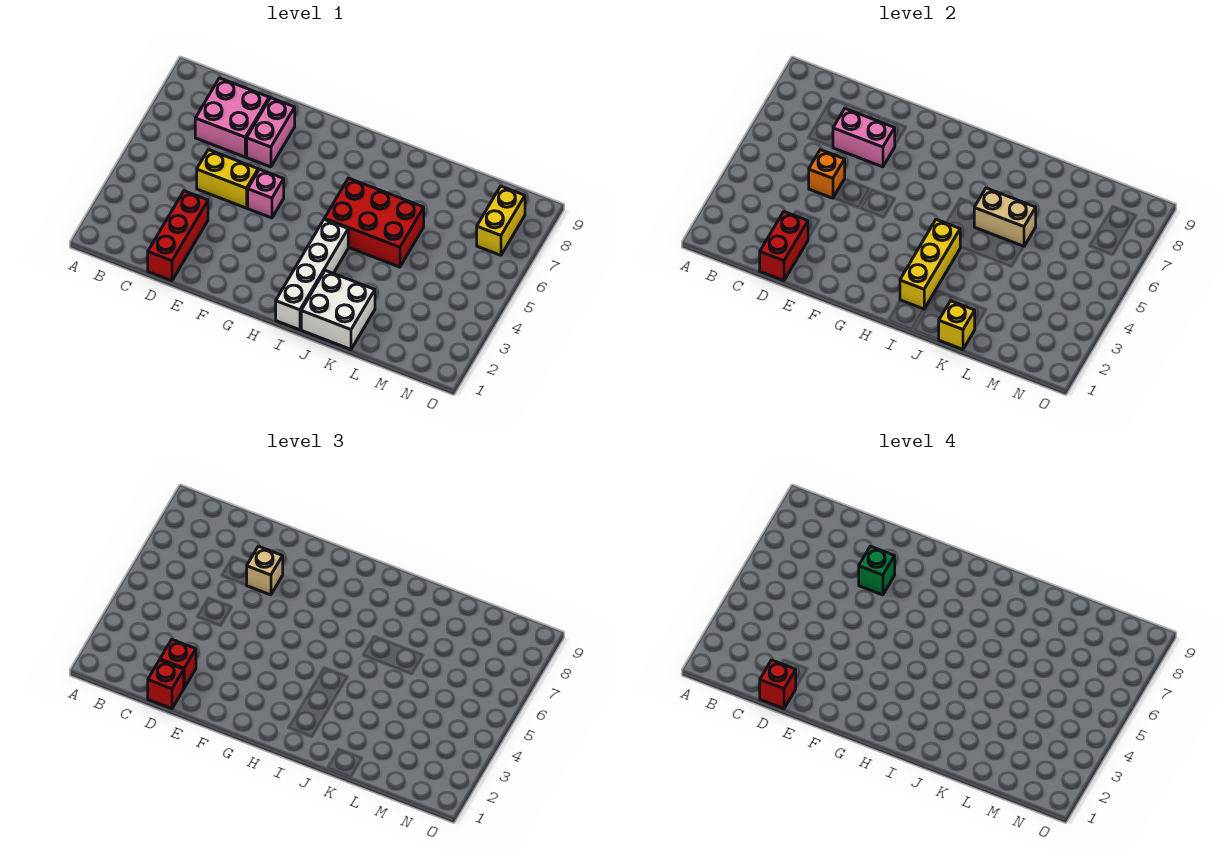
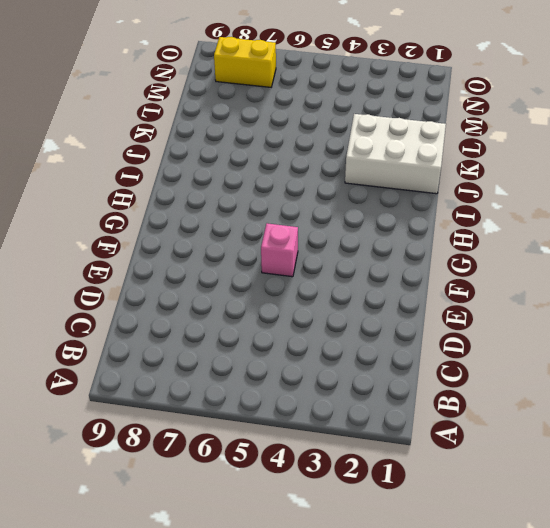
white brick J1:K3 level 1 -> white brick J1:K2 level 1
none -> pink brick C7:D8 level 1
none -> red brick D1:D3 level 1
none -> yellow brick D5:E5 level 1

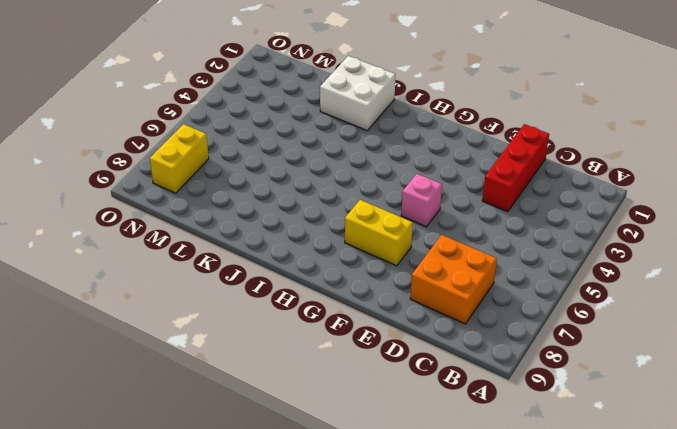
orange brick C7:D8 level 1 -> pink brick C7:D8 level 1
yellow brick F7:G7 level 1 -> yellow brick D5:E5 level 1
none -> pink brick E7:E8 level 1
none -> white brick I1:I4 level 1
none -> red brick I5:K6 level 1

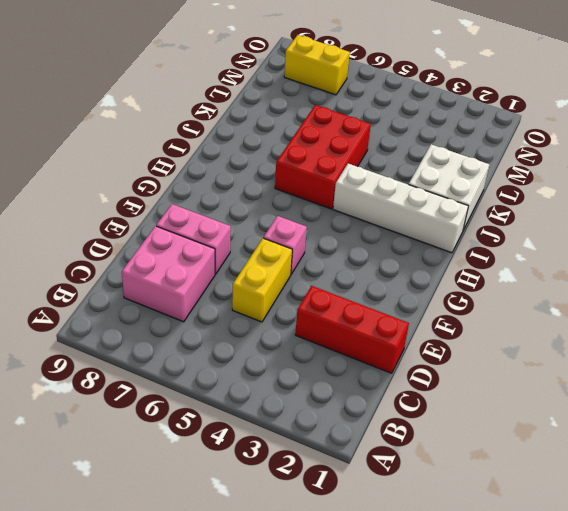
none -> red brick D1:D2 level 2
none -> orange brick D5 level 2
none -> pink brick D7:E7 level 2

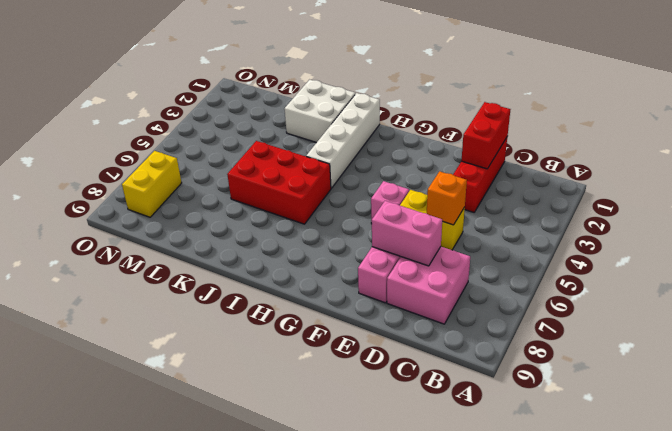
none -> yellow brick I2:I4 level 2
none -> tan brick J6:K6 level 2
none -> yellow brick K1 level 2

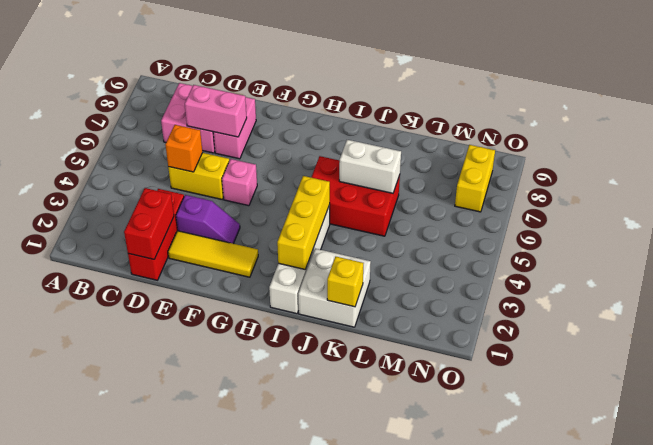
yellow tile E2:G2 level 1 -> none
purple slope E3:F3 level 1 top E -> none
white brick J6:K6 level 2 -> tan brick J6:K6 level 2
none -> red brick D1 level 3
none -> red brick D2 level 3
none -> tan brick E7 level 3

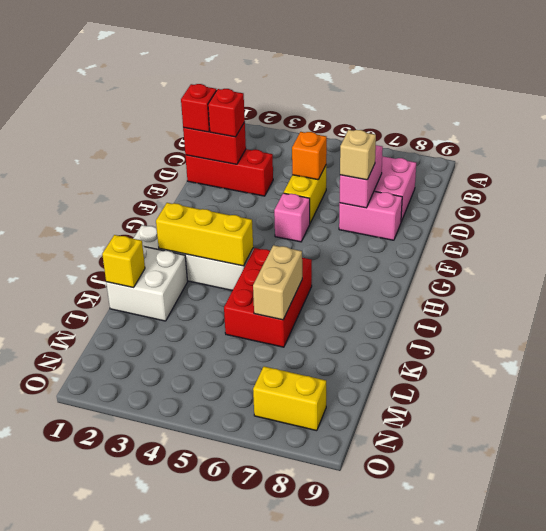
none -> red brick D1 level 4
none -> green brick E7 level 4

